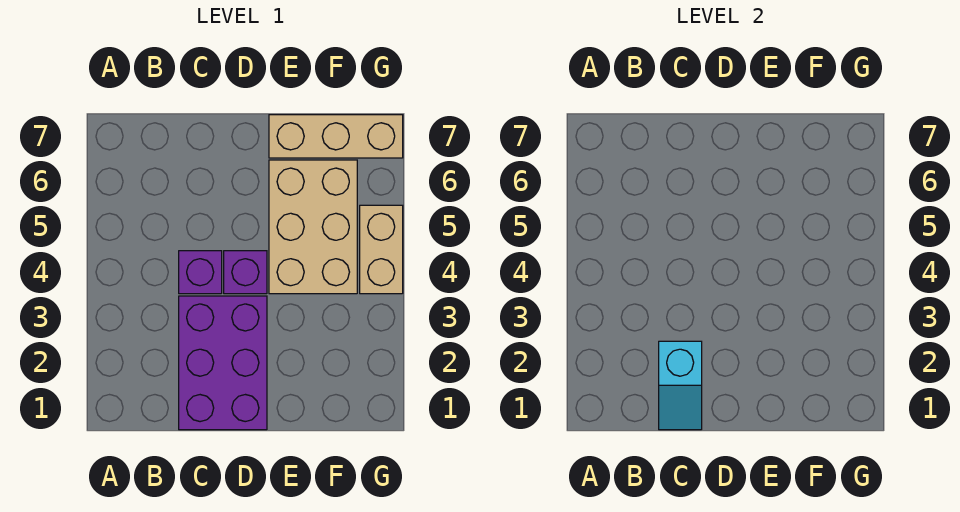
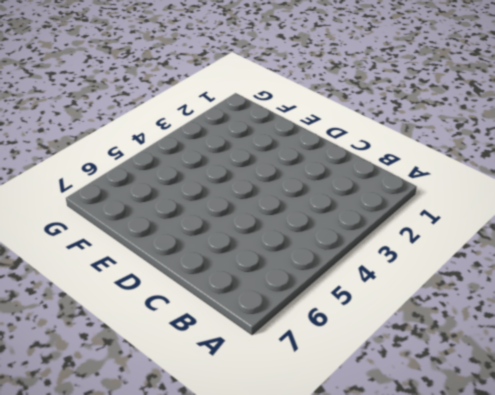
none -> purple brick C1:D3 level 1
none -> purple brick C4 level 1

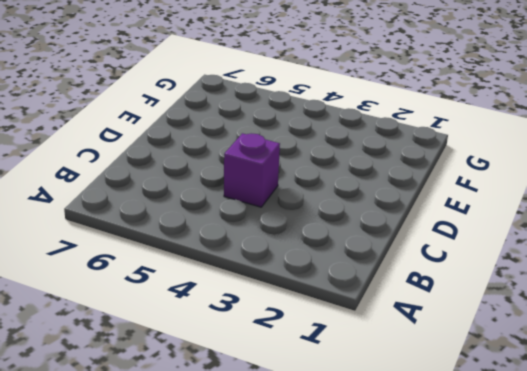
none -> purple brick C1:D3 level 1
none -> purple brick D4 level 1

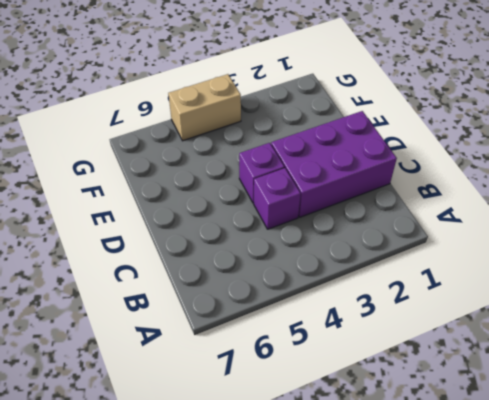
none -> tan brick E4:F6 level 1
none -> tan brick E7:G7 level 1

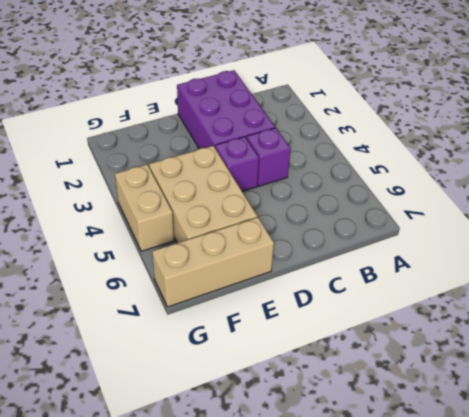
none -> cyan slope C1:C2 level 2 top 2

